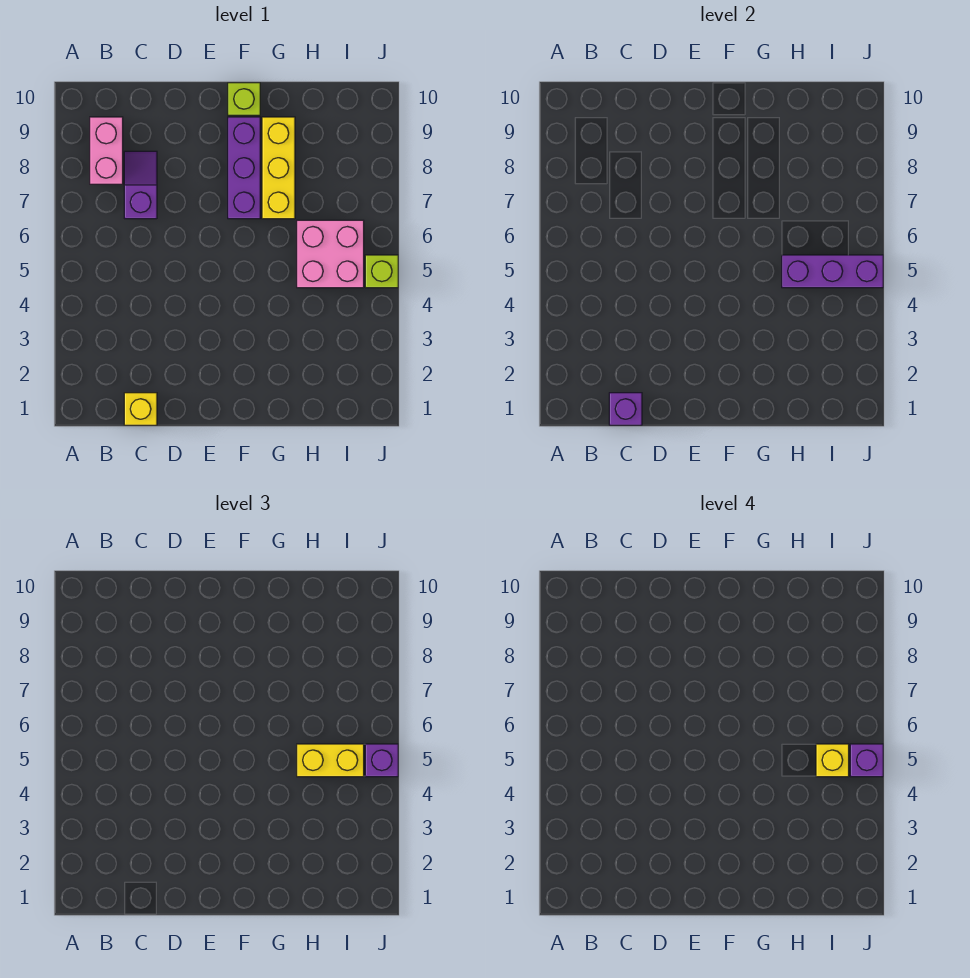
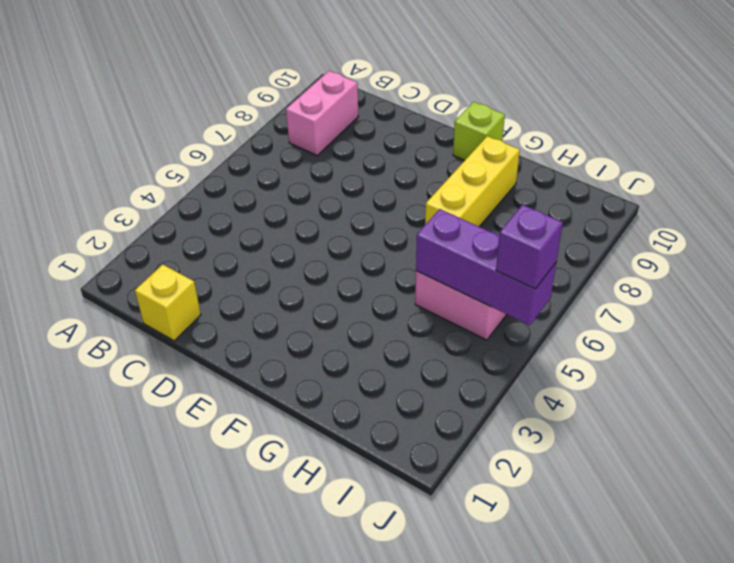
none -> purple slope C7:C8 level 1 top 7
none -> purple brick F7:F9 level 1
none -> lime brick J5 level 1

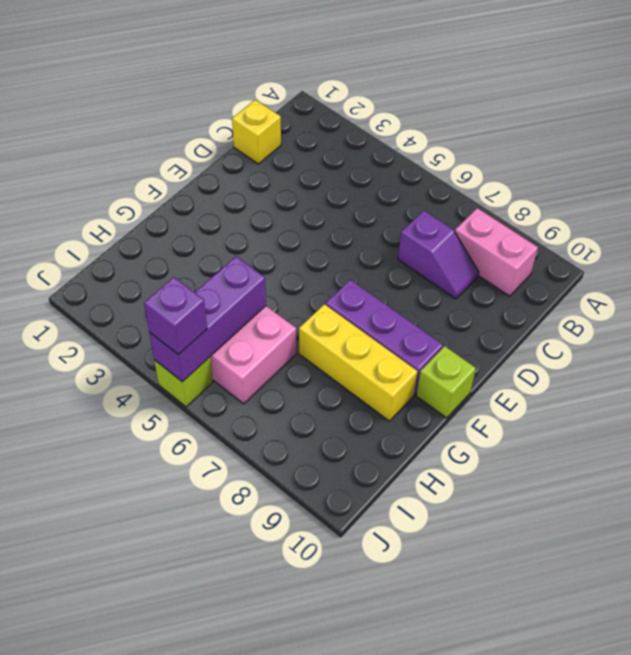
none -> purple brick C1 level 2
none -> yellow brick H5:I5 level 3
none -> yellow brick I5 level 4

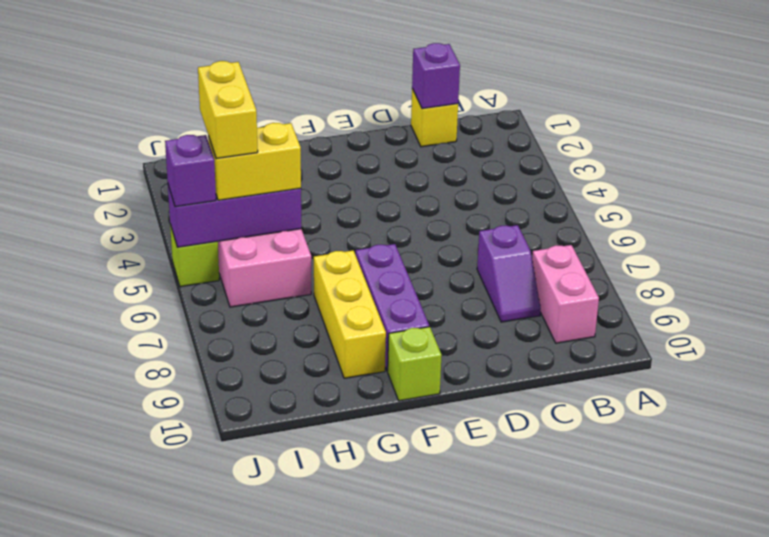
yellow brick I4:I5 level 4 -> yellow brick I5 level 4
none -> purple brick J5 level 4

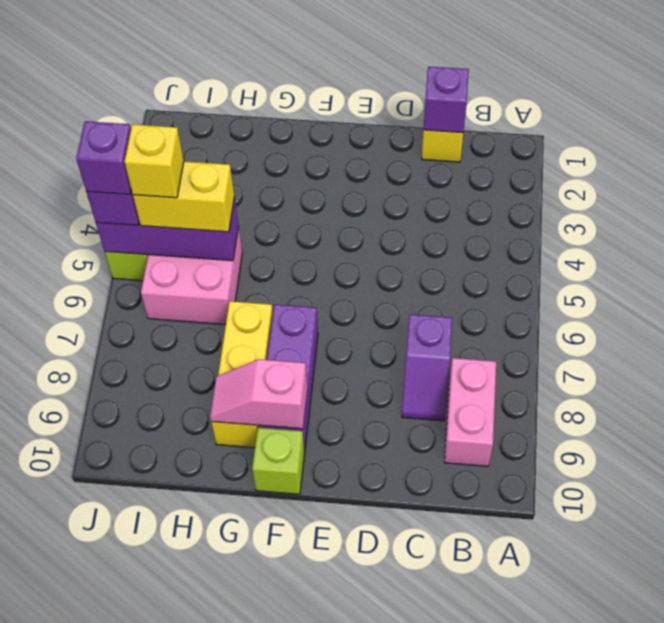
pink slope F9:G9 level 2 top F -> none

